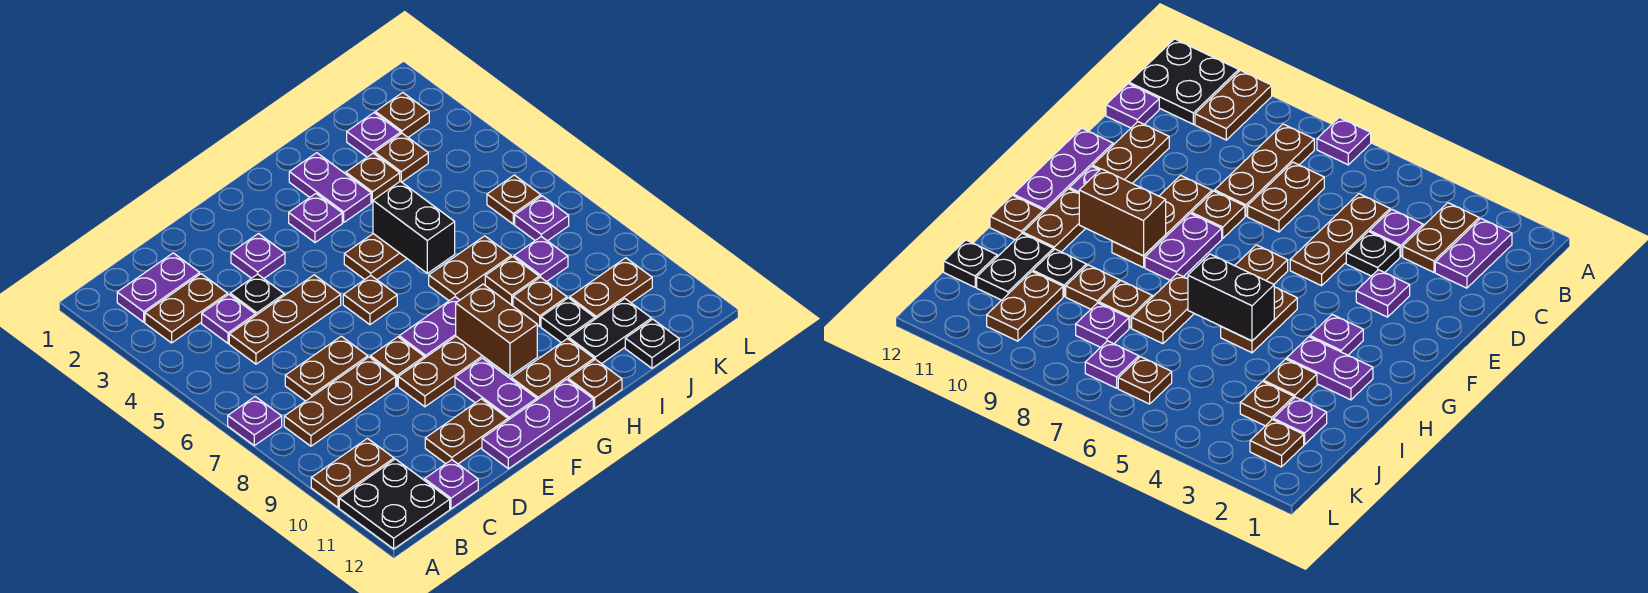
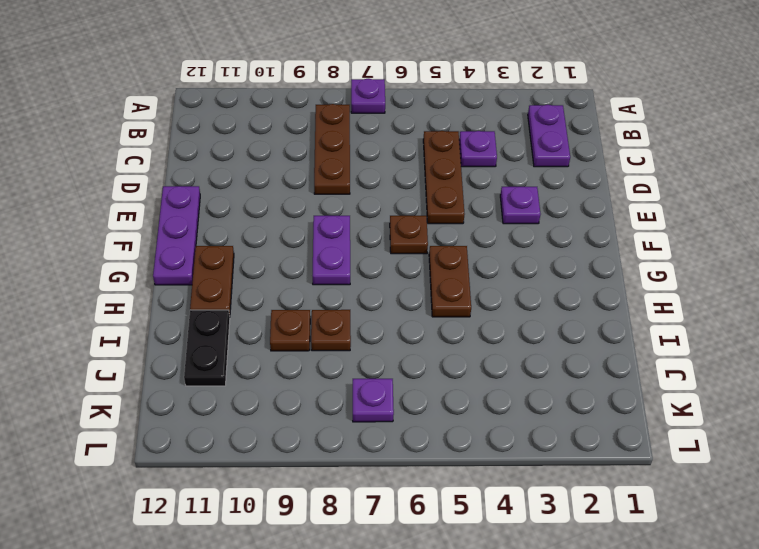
none -> brown plate A10:B10 level 1
none -> black plate A11:B12 level 1
none -> brown plate B3:C3 level 1
none -> brown plate C7:D7 level 1

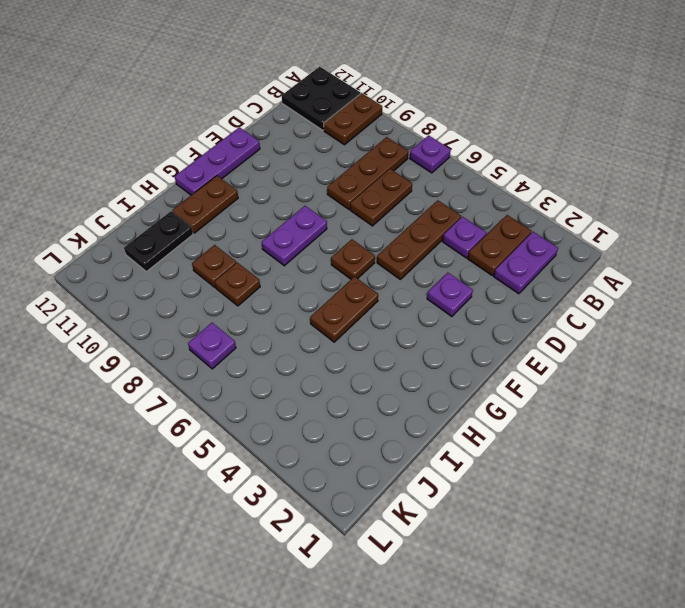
none -> purple plate C12 level 1
none -> black plate D4 level 1
none -> brown plate D11:E11 level 1
none -> brown plate E8 level 1

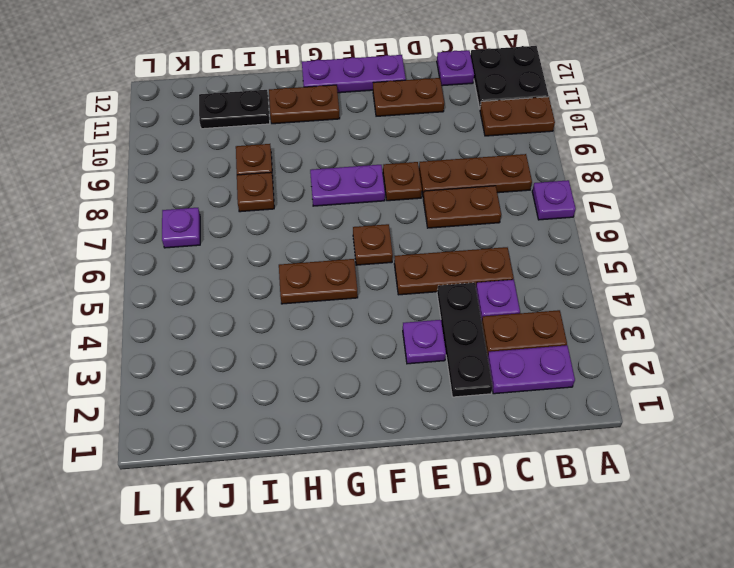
black plate D2:D4 level 1 -> black plate D4 level 1
none -> brown plate E9:G9 level 1
none -> purple plate F10:F11 level 1
none -> purple plate G3 level 1
none -> purple plate H2:H3 level 1

